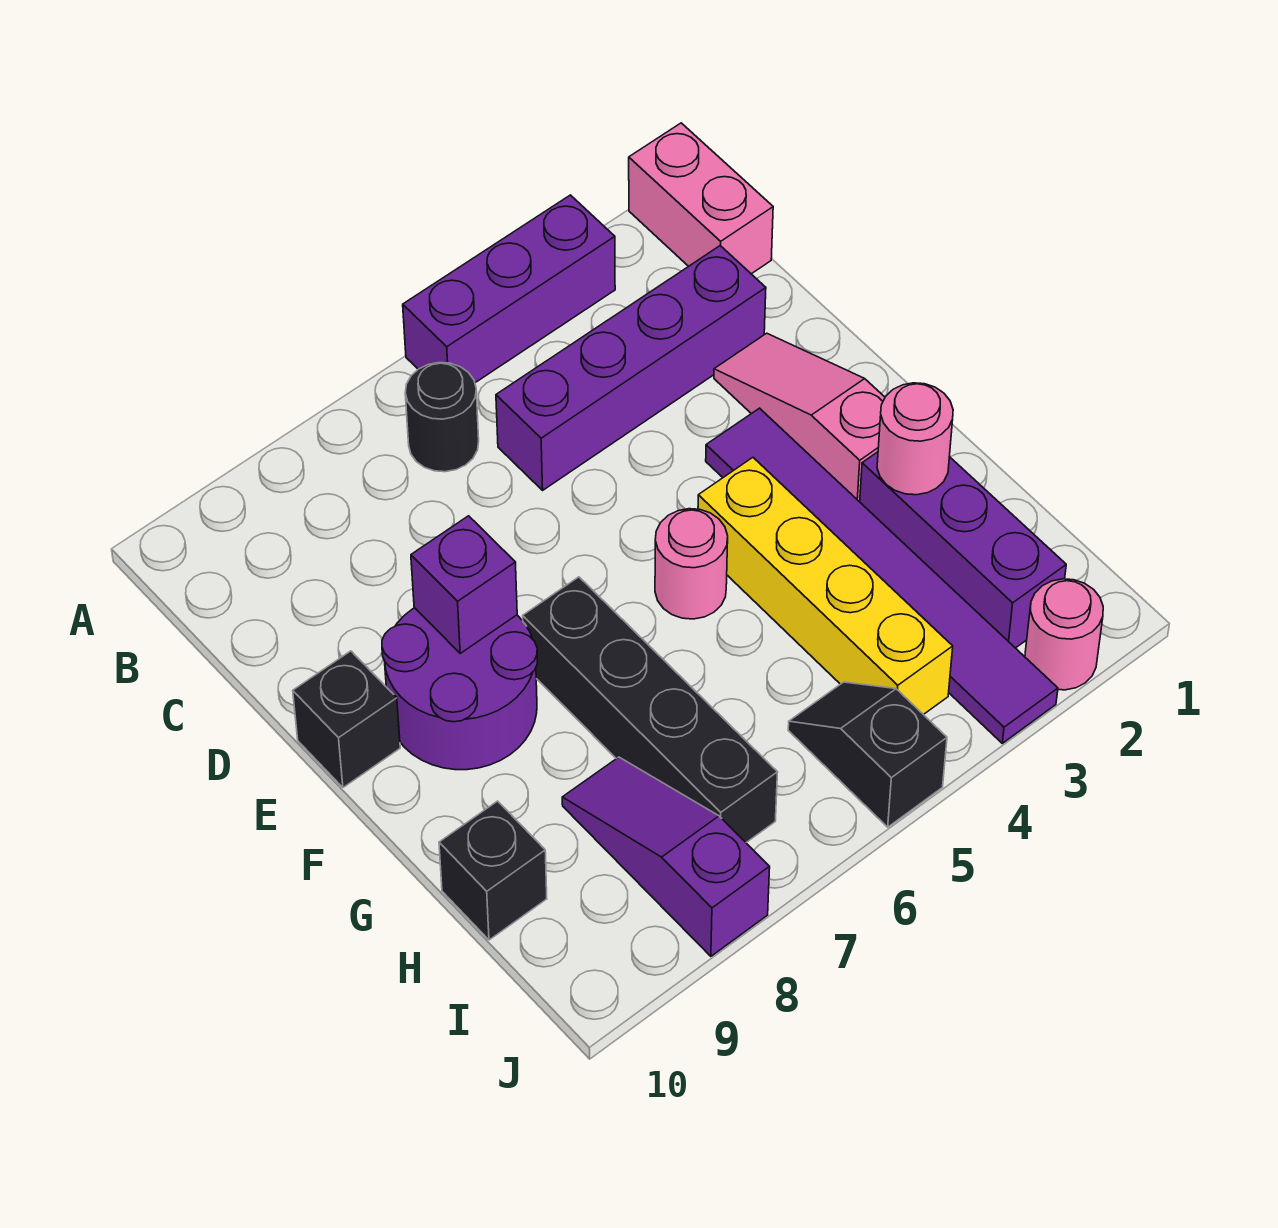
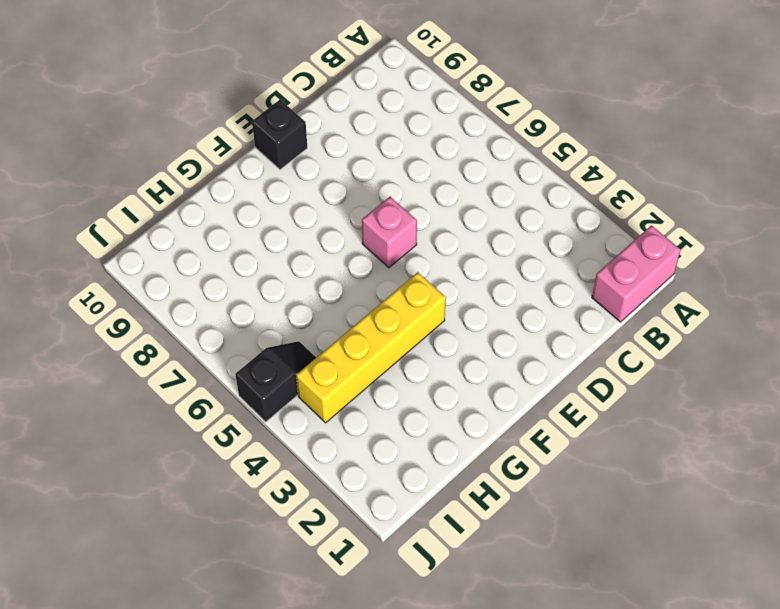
pink brick E6 level 1 -> none
none -> purple brick A3:A5 level 1
none -> black round brick B6 level 1
none -> purple brick C2:C5 level 1

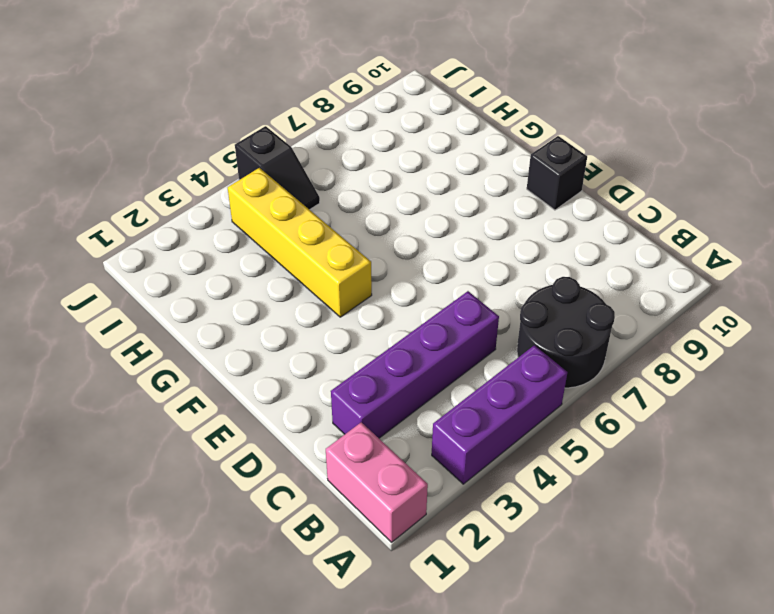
black round brick A6:B7 level 1 -> black round brick B6 level 1
none -> pink slope D2:F2 level 1 top F
none -> purple tile E3:J3 level 1
none -> purple round brick E8:F9 level 1

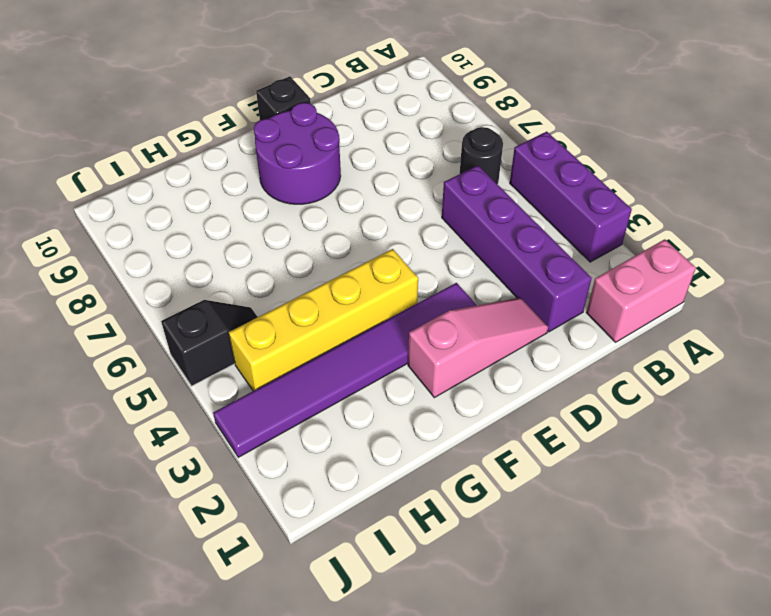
none -> pink round brick F5 level 1
none -> black brick F7:I7 level 1
none -> purple brick G2:I2 level 1

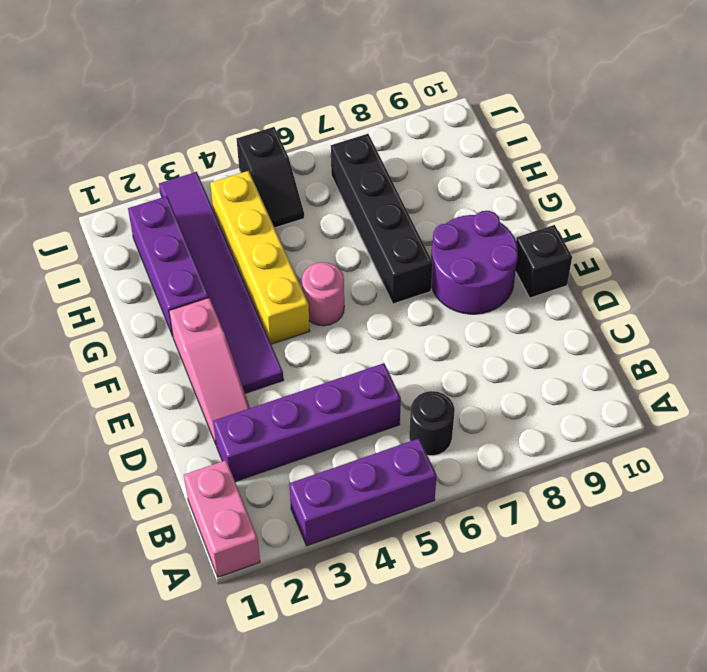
none -> purple slope H8:J8 level 1 top J
none -> black brick H10 level 1
none -> pink round brick J2 level 1

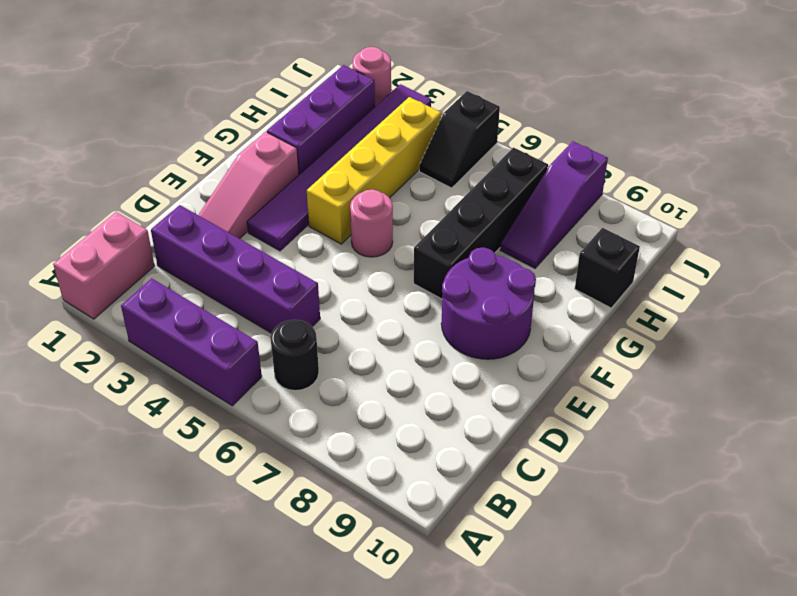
none -> black brick E10 level 1
none -> purple brick E8 level 2
none -> pink round brick G2 level 2

